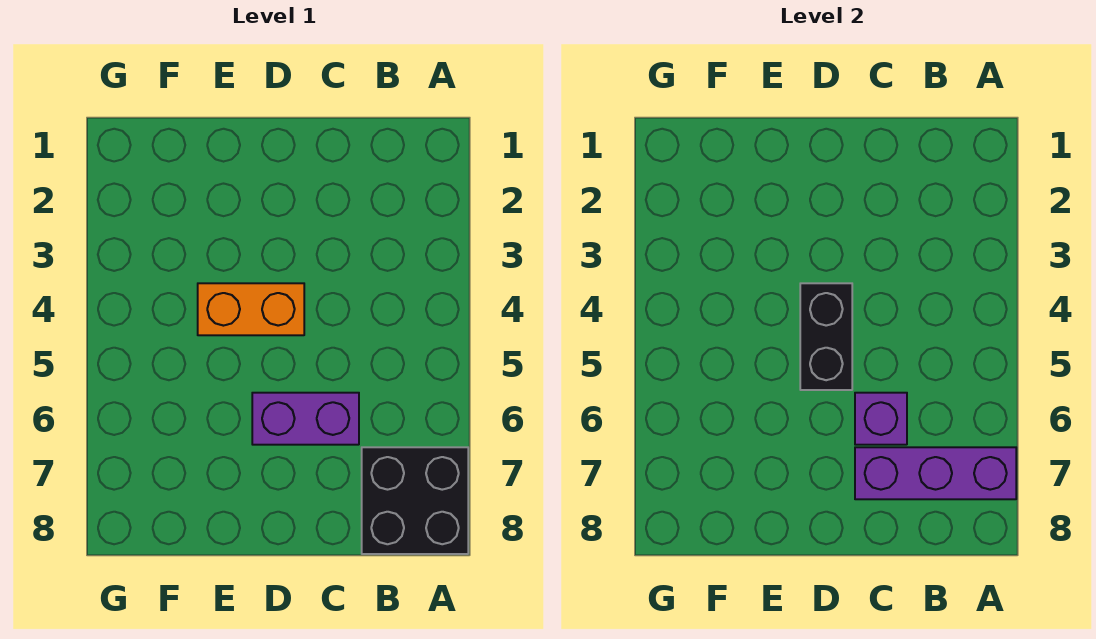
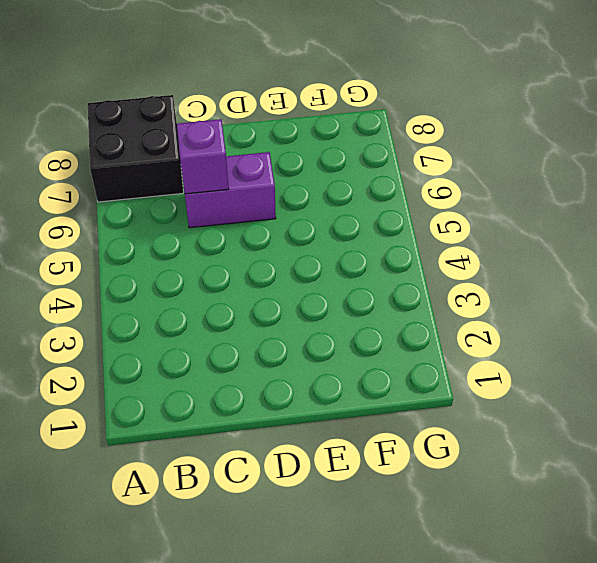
none -> orange brick D4:E4 level 1
none -> purple brick A7:C7 level 2

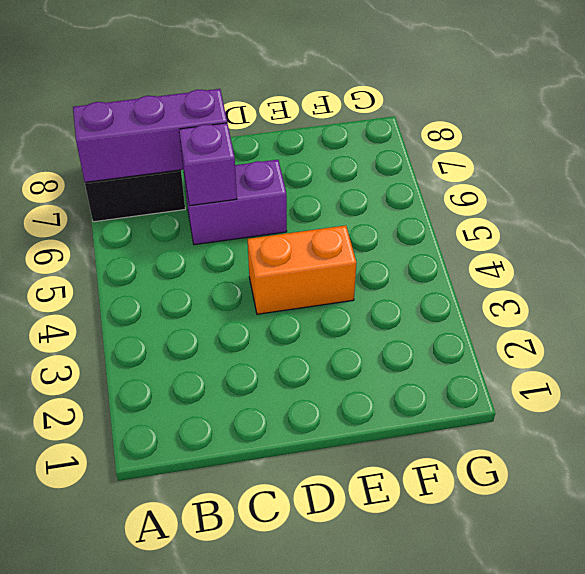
none -> black brick D4:D5 level 2

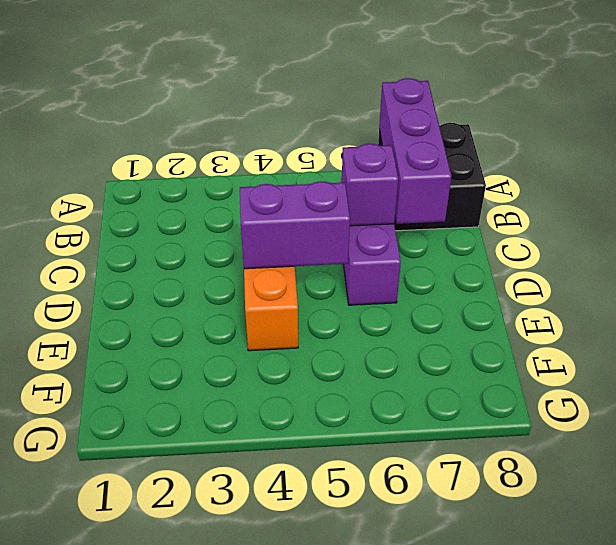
purple brick D4:D5 level 2 -> black brick D4:D5 level 2

